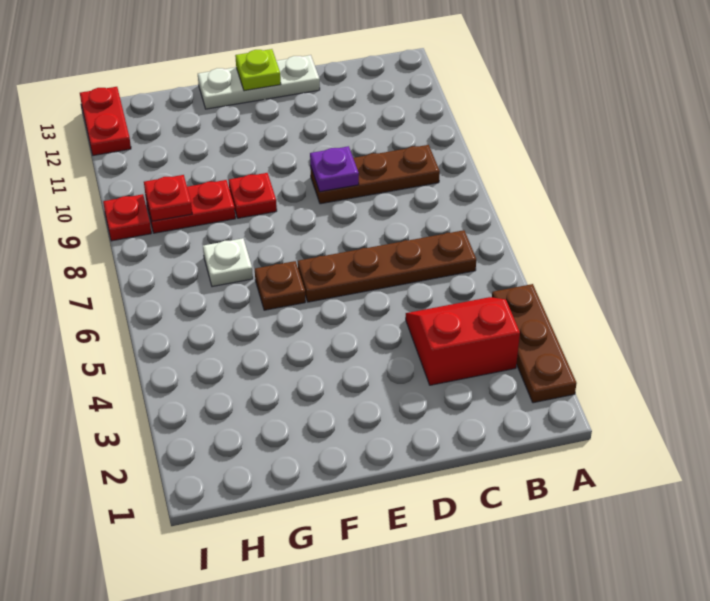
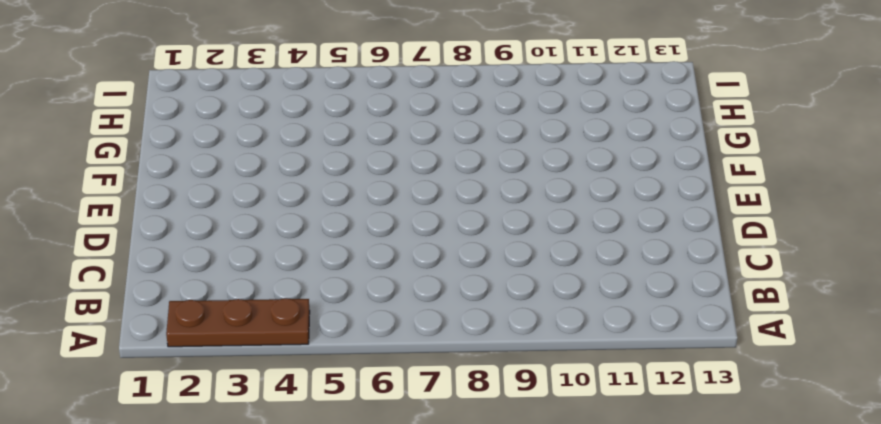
none -> red slope B3:C4 level 1 top 3
none -> brown plate B6:E6 level 1
none -> brown plate B9:D9 level 1

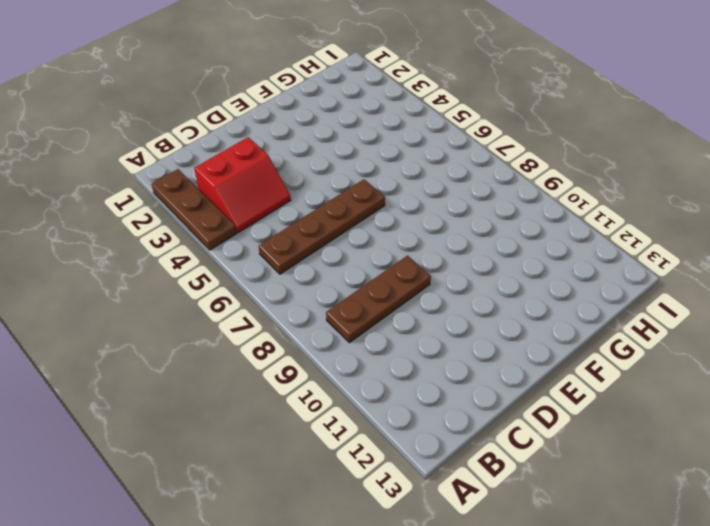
none -> white plate D13:F13 level 1
none -> brown plate F6 level 1
none -> red plate F9 level 1

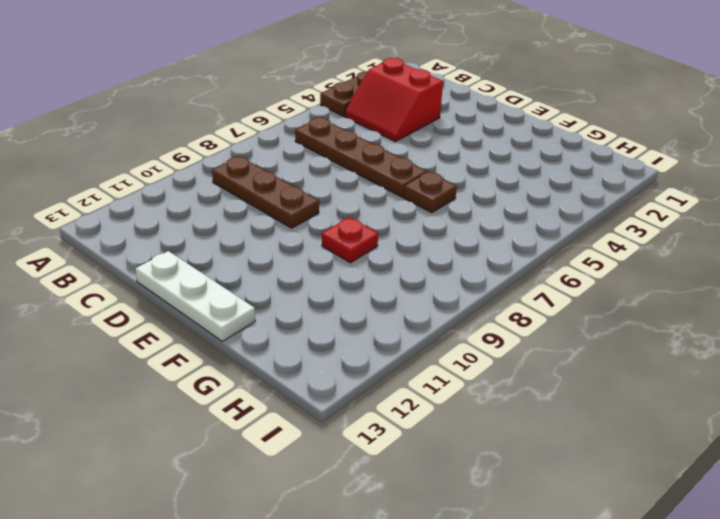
none -> white plate G7 level 1
none -> red plate G9:H9 level 1
none -> red plate I9 level 1

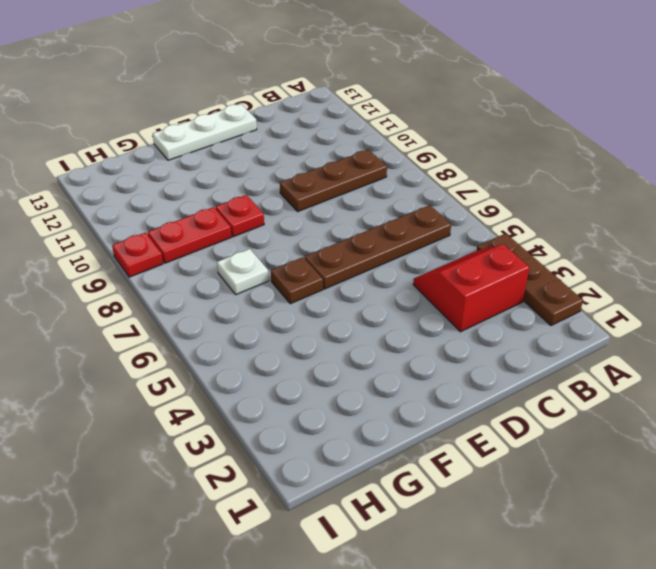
none -> red plate I12:I13 level 1
none -> purple plate D9 level 2
none -> lime plate E13 level 2

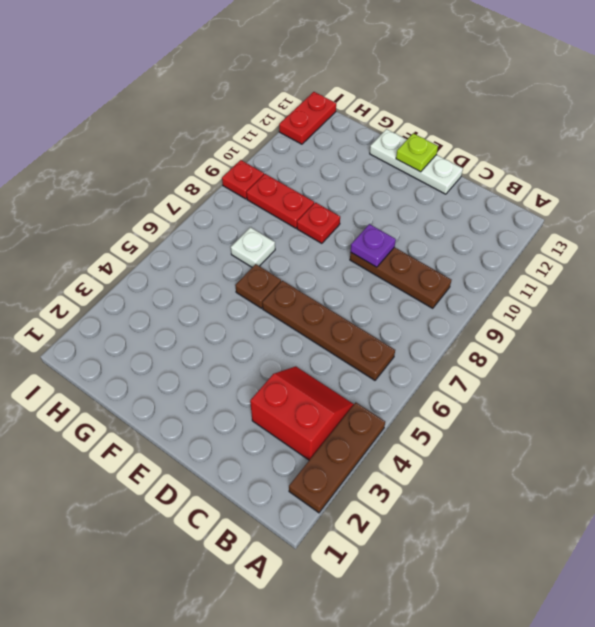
none -> red plate H9 level 2

